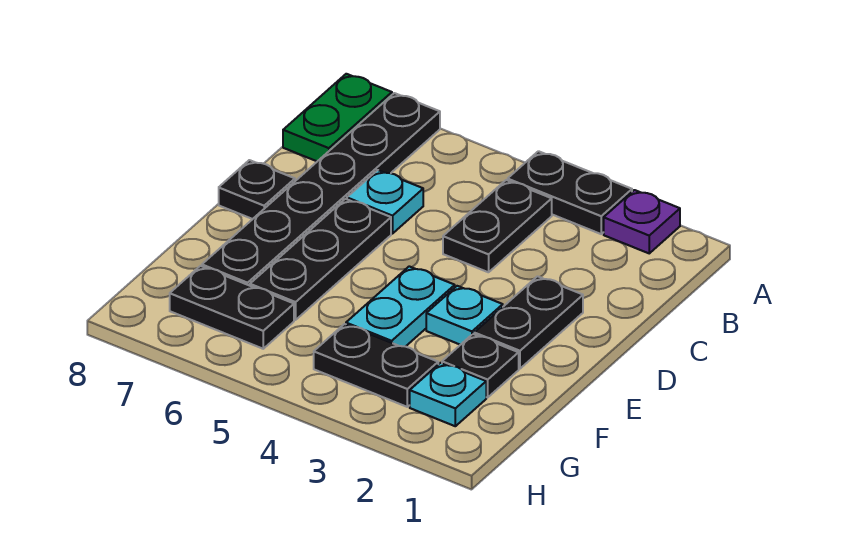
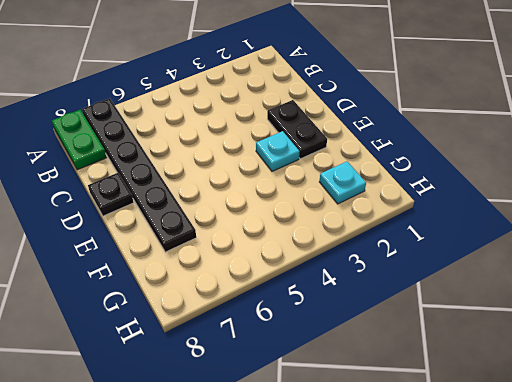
none -> purple plate A2 level 1
none -> black plate A3:A4 level 1
none -> black plate B4:C4 level 1

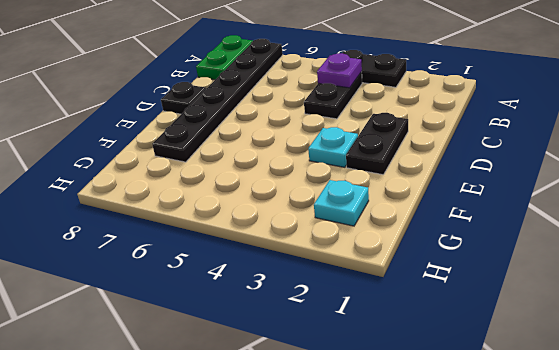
purple plate B4 level 2 -> purple plate A2 level 1
none -> cyan plate C6 level 1
none -> black plate D6:F6 level 1
none -> cyan plate E4:F4 level 1

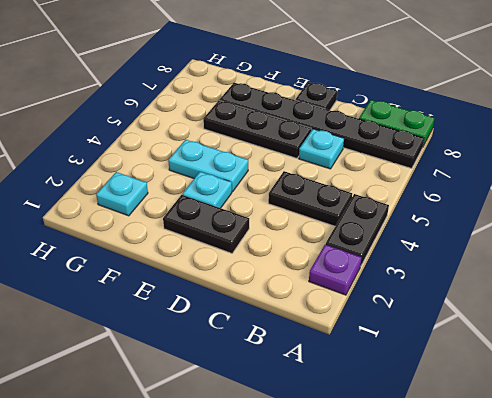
none -> black plate F2 level 1
none -> black plate G3:G4 level 1
none -> black plate G6:G7 level 1

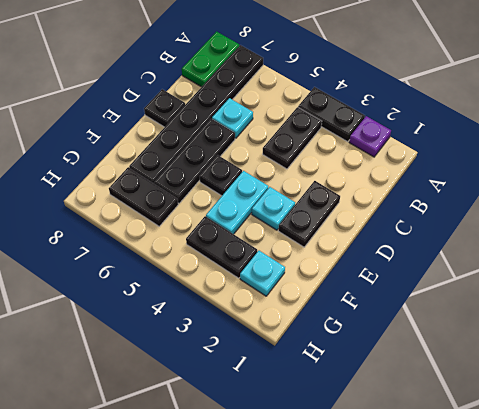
black plate E5 level 1 -> black plate F2 level 1

